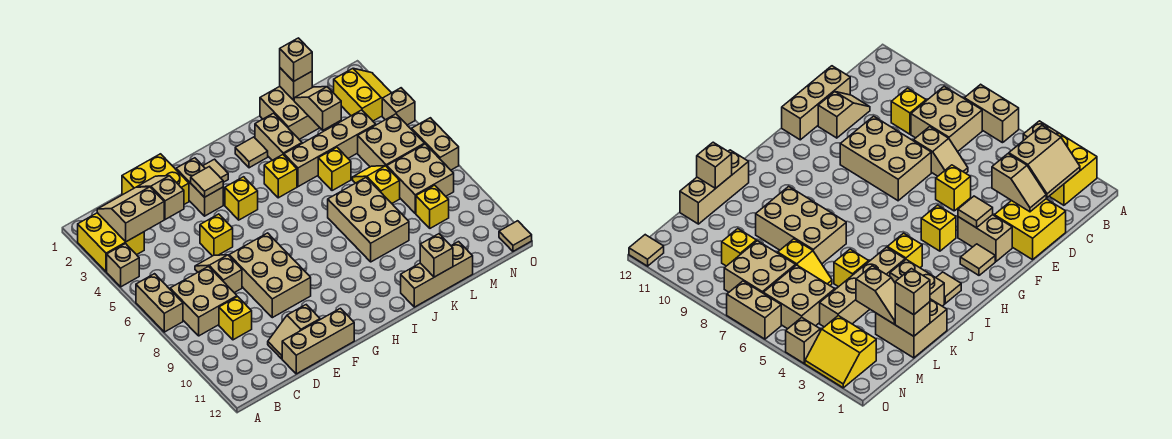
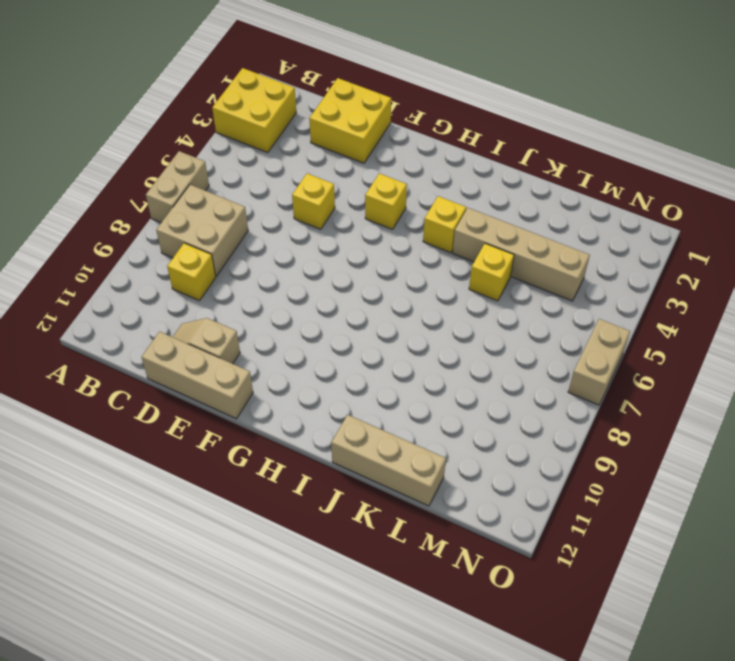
none -> tan brick A4 level 1
none -> tan slope D6:D7 level 1 top 7
none -> tan brick E7:F9 level 1
none -> tan brick F2:F3 level 1

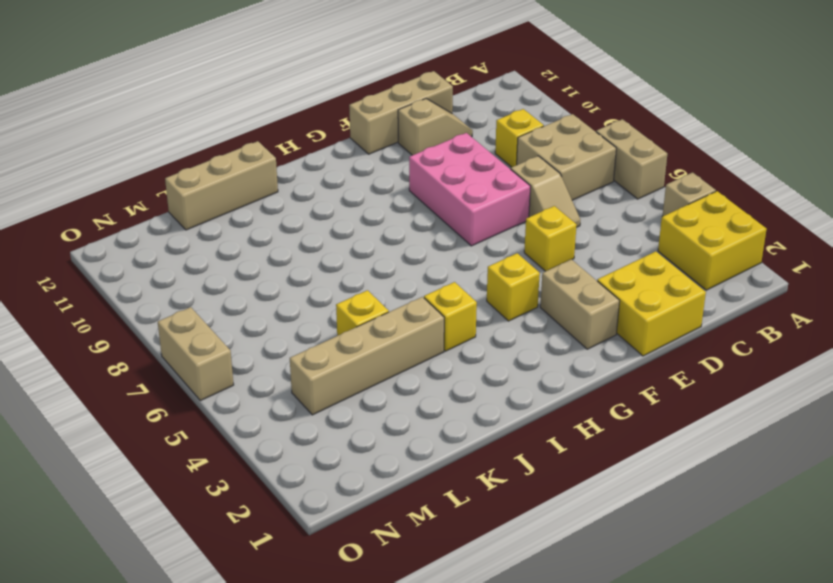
pink brick E7:F9 level 1 -> tan brick E7:F9 level 1
none -> tan tile G2 level 1
none -> tan tile I2 level 1
none -> tan brick J2:J3 level 1
none -> tan brick J7:K9 level 1

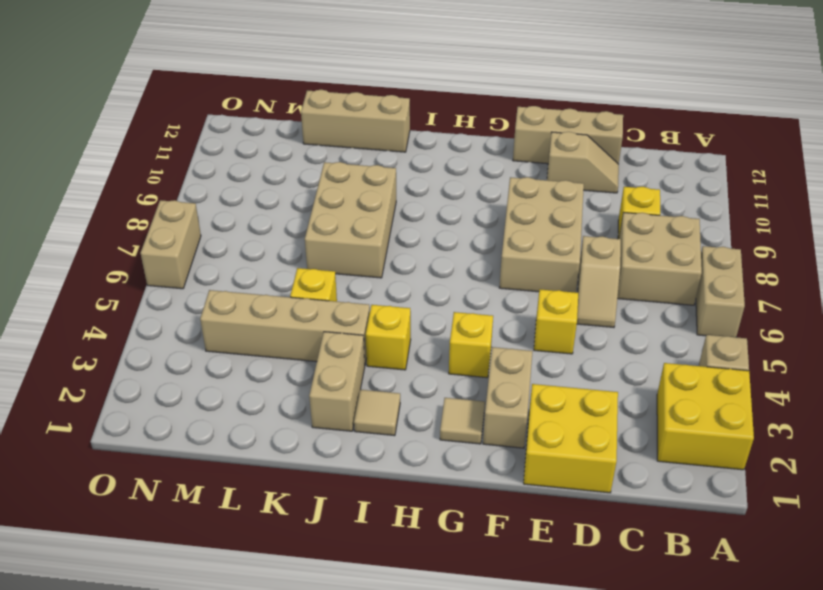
none -> tan brick K1:L2 level 1
none -> yellow slope L6:L7 level 1 top 7
none -> tan brick M5:N6 level 1
none -> tan brick M7:N8 level 1

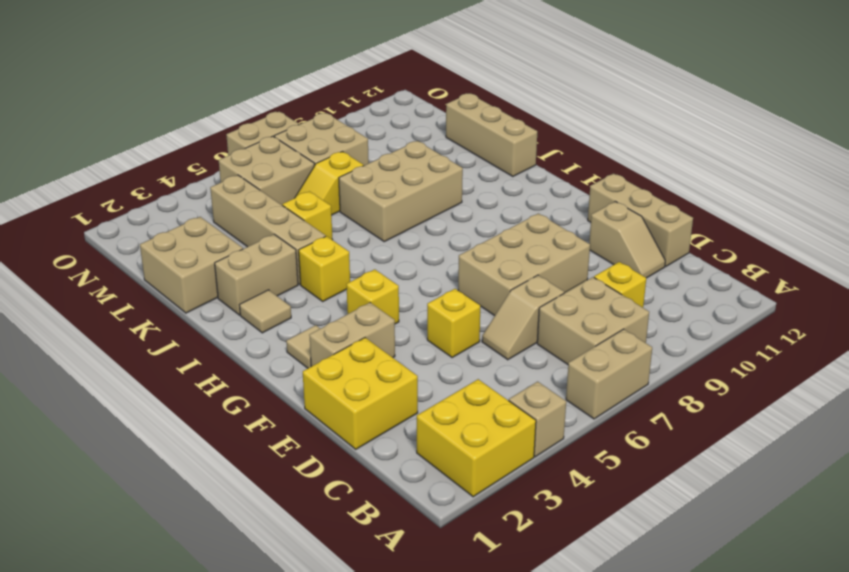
none -> yellow brick M9 level 1
none -> yellow slope N2:O3 level 1 top N
none -> tan brick O4 level 1
none -> tan tile O12 level 1

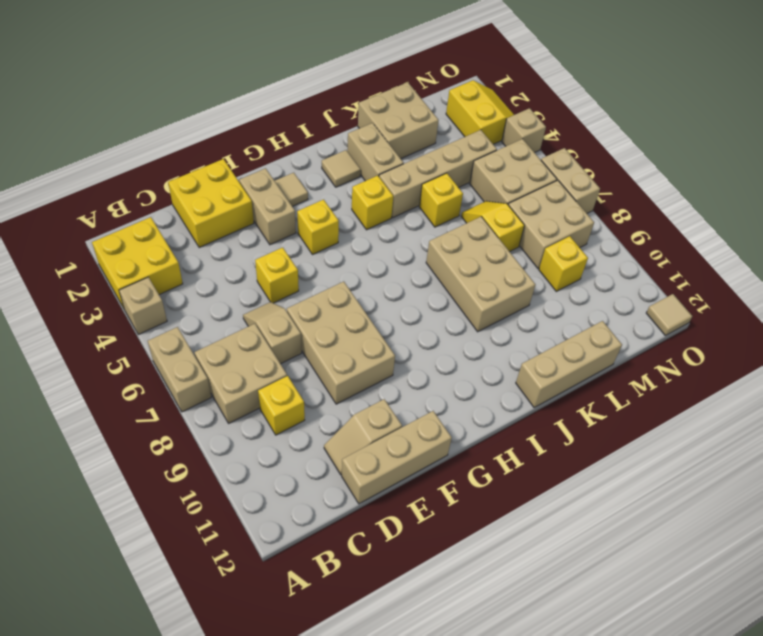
none -> tan slope B2:C3 level 2 top 3
none -> tan slope D2:D3 level 2 top 3
none -> tan tile F3 level 2
none -> tan brick K12 level 2

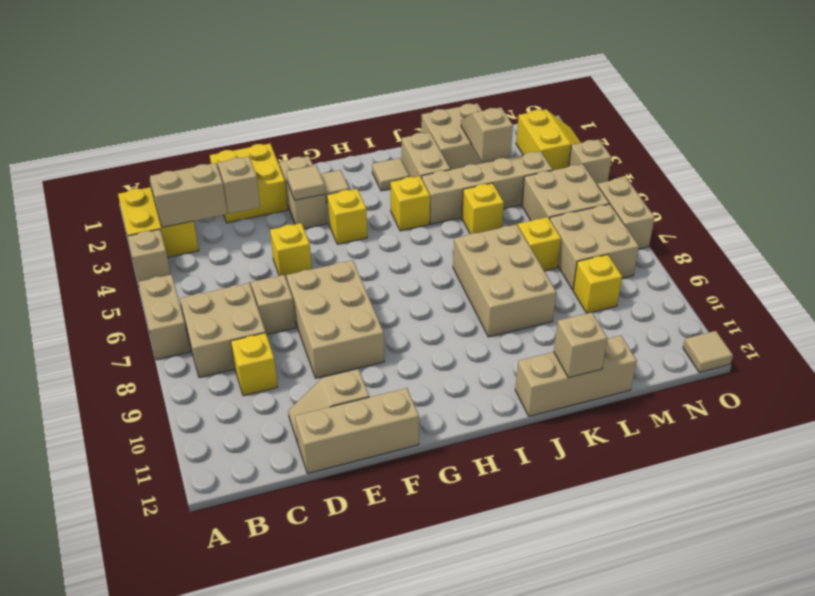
none -> tan brick L1 level 2
none -> tan brick L1 level 3

